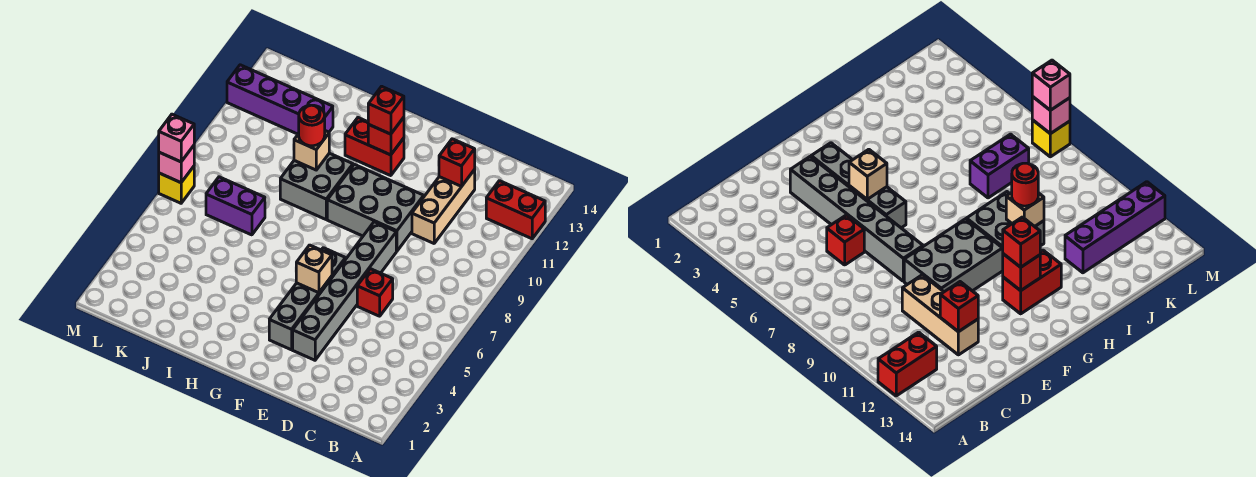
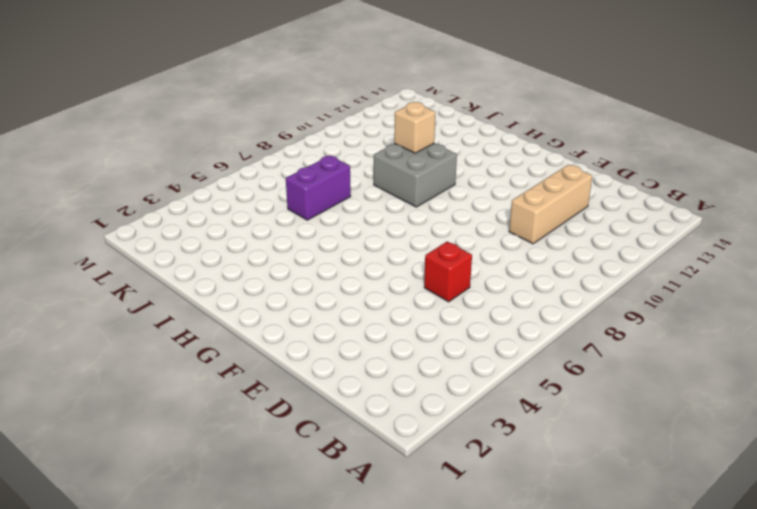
purple brick J6:J7 level 1 -> purple brick J7:K7 level 1
none -> red brick A12:B12 level 1
none -> grey brick E3:E8 level 1
none -> grey brick E9:G10 level 1

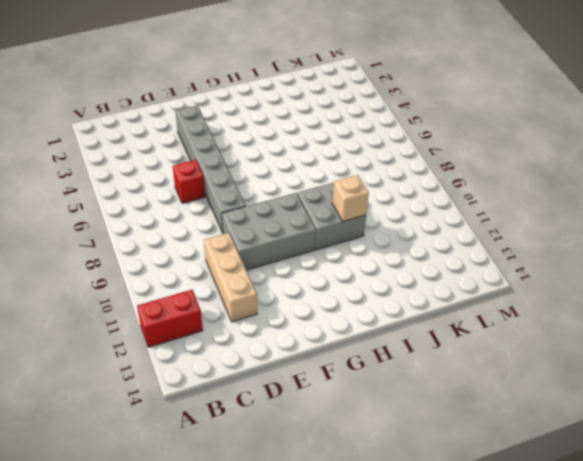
none -> grey brick F3:F6 level 1
none -> red brick G12:H12 level 1
none -> purple brick J7:K7 level 1

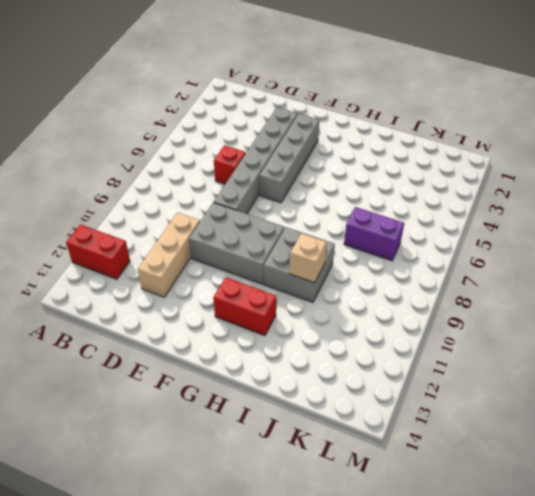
none -> purple brick J12:M12 level 1
none -> yellow brick M7 level 1
none -> red brick D12 level 2

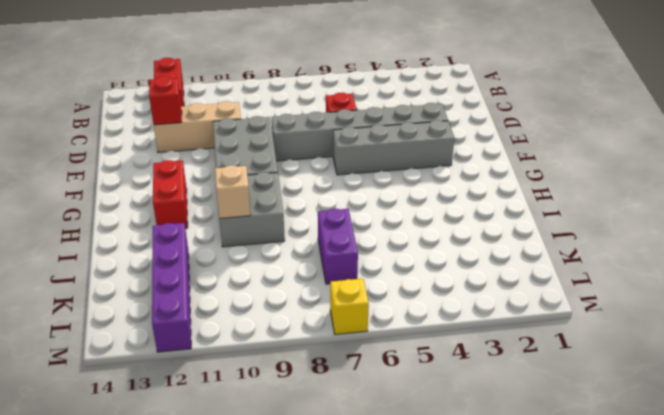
none -> tan brick F5 level 2
none -> red brick G12 level 2
none -> pink brick M7 level 2

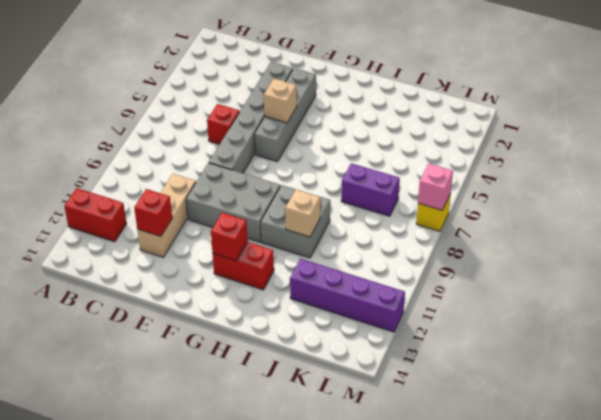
none -> red brick G12 level 3
none -> red round brick I10 level 3
none -> pink brick M7 level 3

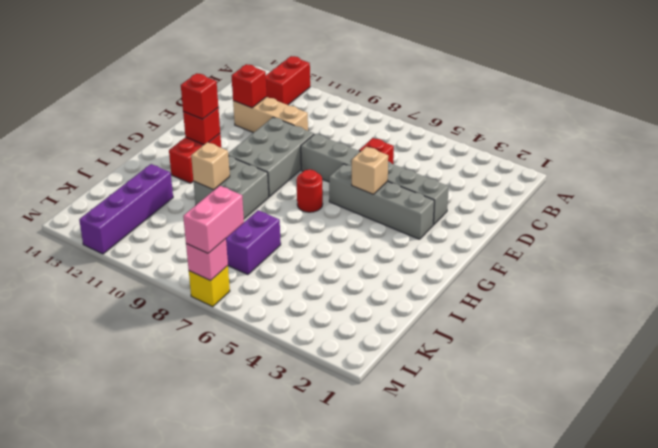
red round brick G7 level 1 -> red round brick I10 level 3
pink brick L7:M7 level 3 -> pink brick M7 level 3

